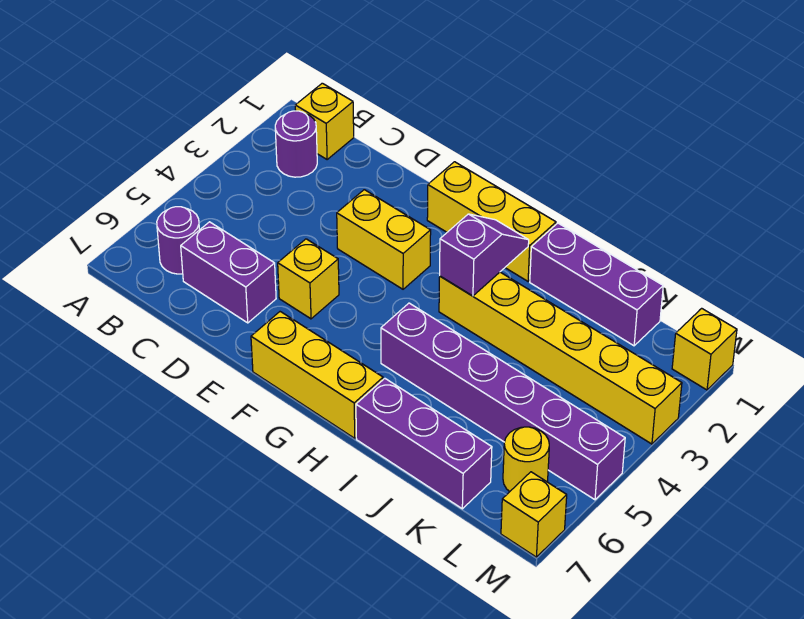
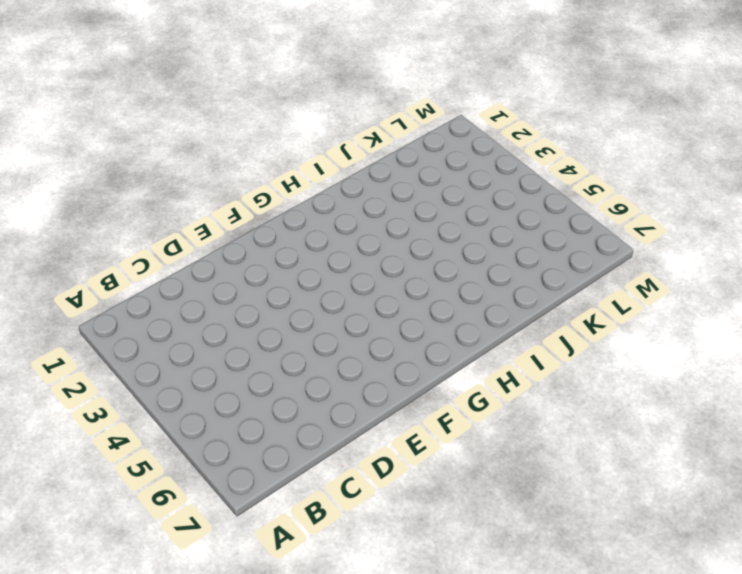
none -> yellow brick B1 level 1
none -> purple round brick B2 level 1
none -> purple round brick B6 level 1

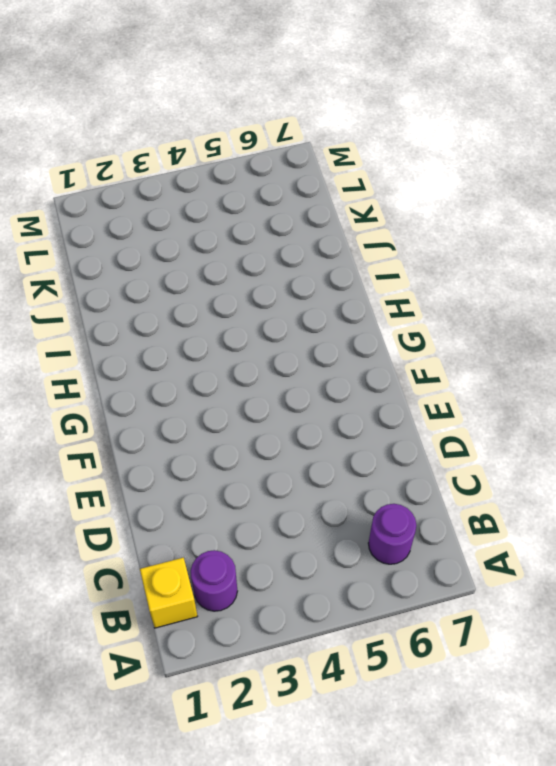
none -> purple brick C6:D6 level 1
none -> yellow brick E3:F3 level 1
none -> yellow brick E5 level 1

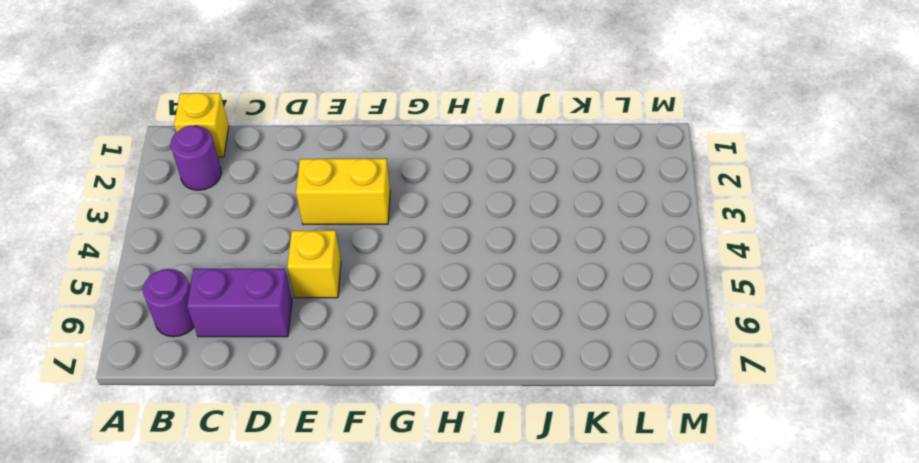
none -> yellow brick F1:H1 level 1
none -> yellow brick F7:H7 level 1
none -> yellow brick H3:M3 level 1

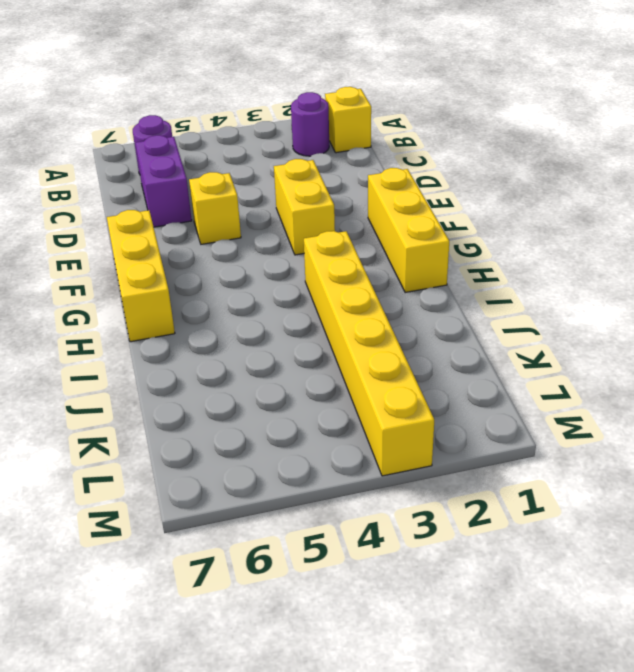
none -> purple brick H5:M5 level 1
none -> purple brick I1:K1 level 1
none -> purple brick I7:K7 level 1

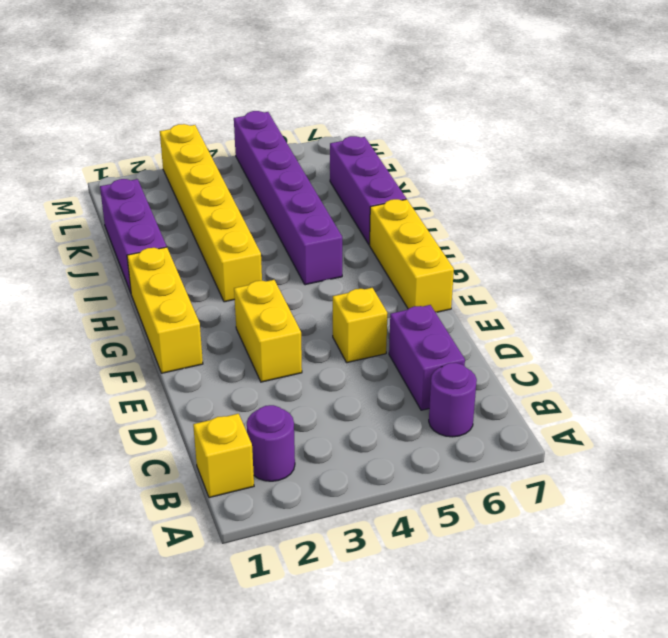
none -> yellow round brick L6 level 1
none -> yellow brick M1 level 1
none -> yellow brick M7 level 1

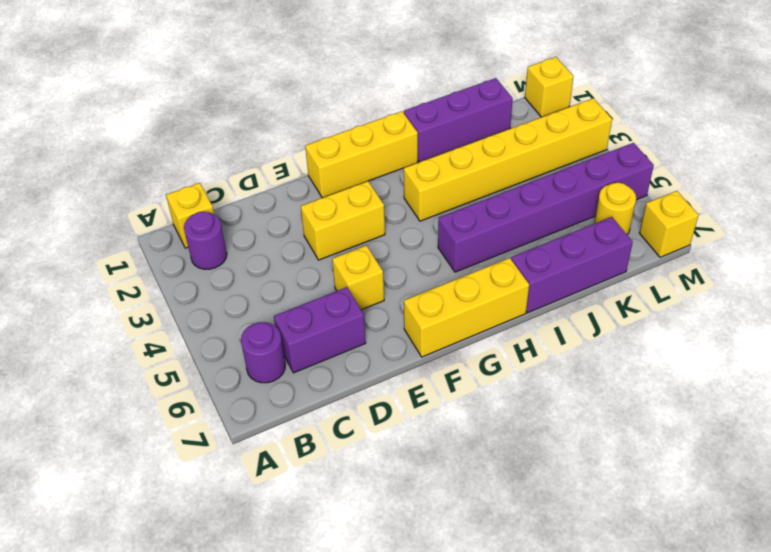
none -> purple slope H2:H3 level 2 top 3

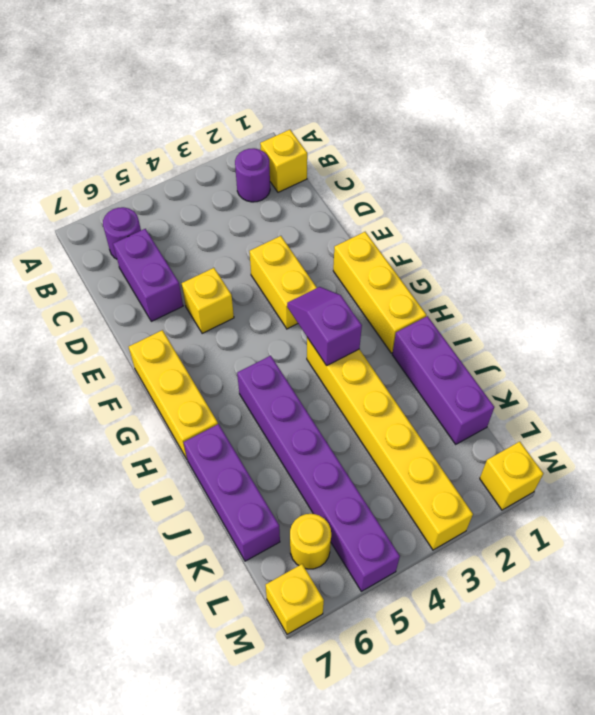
purple slope G3:H3 level 2 top H -> purple slope H2:H3 level 2 top 3

